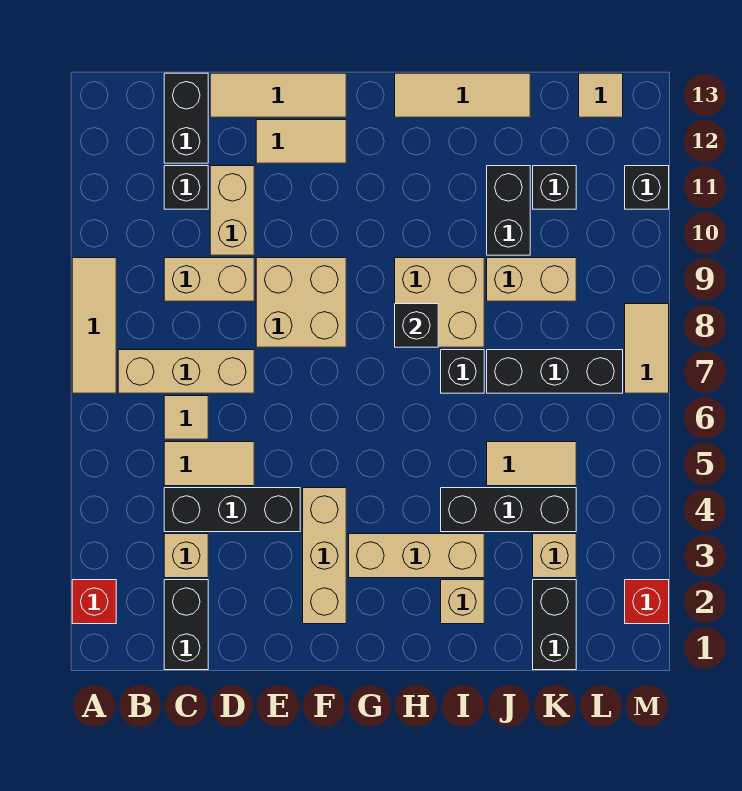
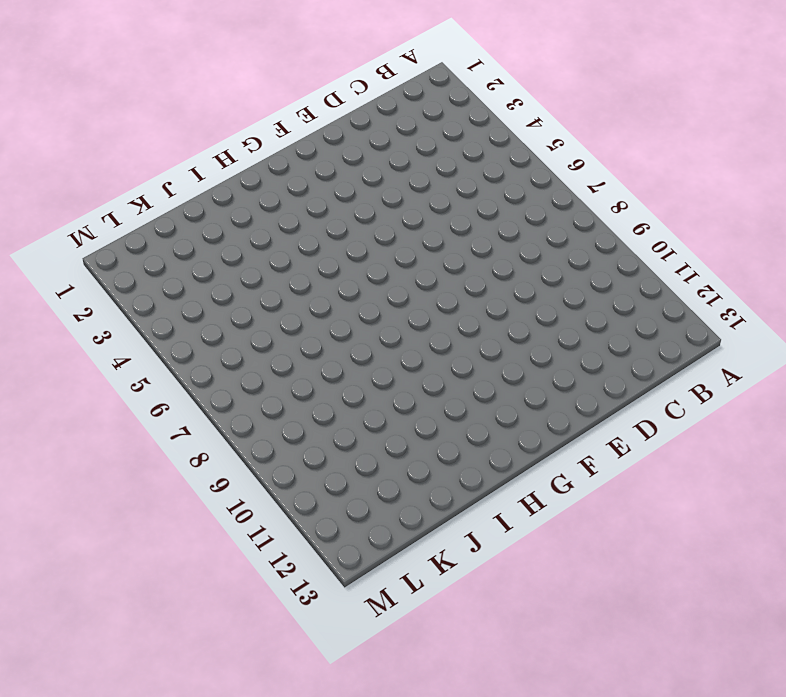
none -> red brick A2 level 1
none -> tan tile A7:A9 level 1
none -> tan brick B7:D7 level 1
none -> black brick C1:C2 level 1

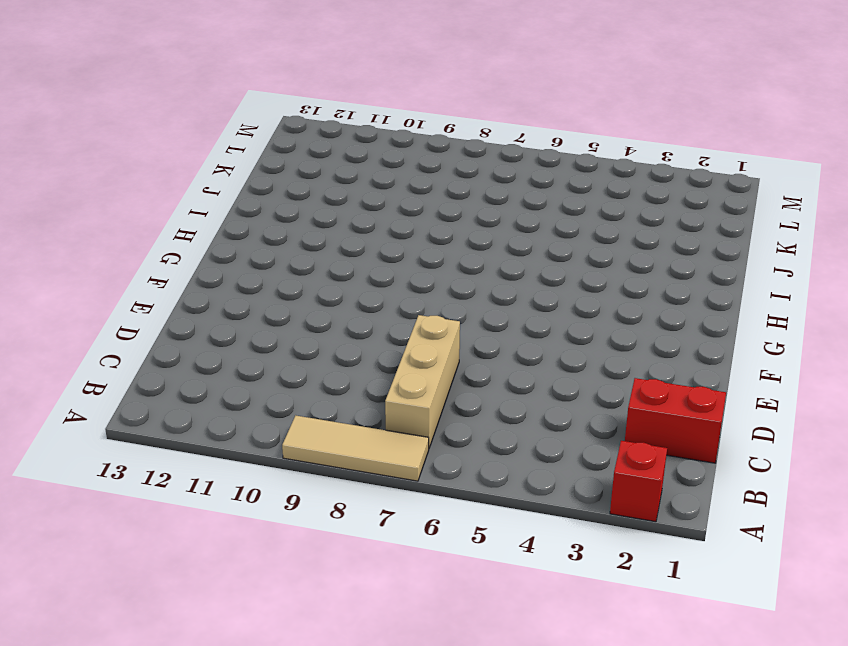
red brick C1:C2 level 1 -> black brick C1:C2 level 1
none -> tan brick C3 level 1
none -> black brick C4:E4 level 1
none -> tan tile C5:D5 level 1
none -> tan tile C6 level 1

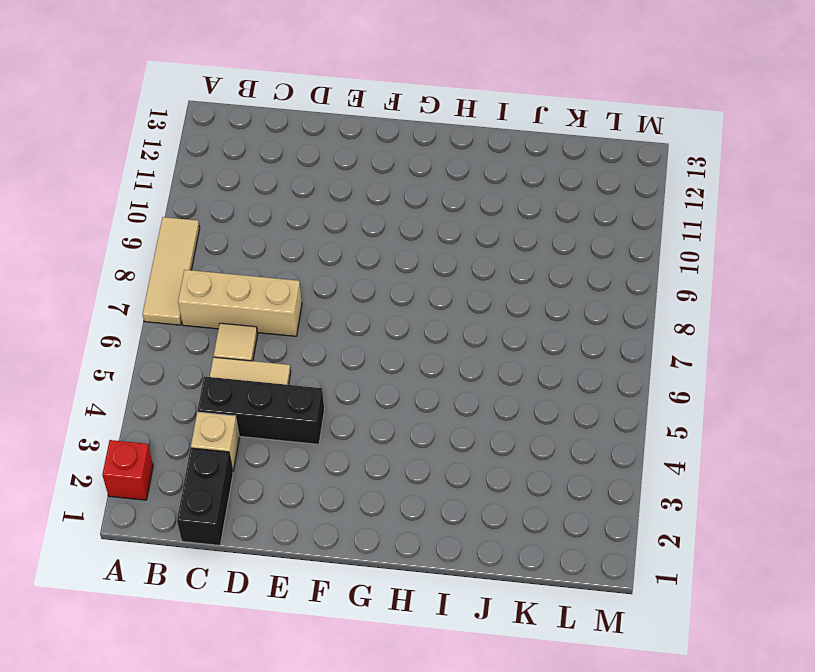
none -> tan brick C9:D9 level 1
none -> black brick C11 level 1
none -> black brick C12:C13 level 1
none -> tan brick D10:D11 level 1

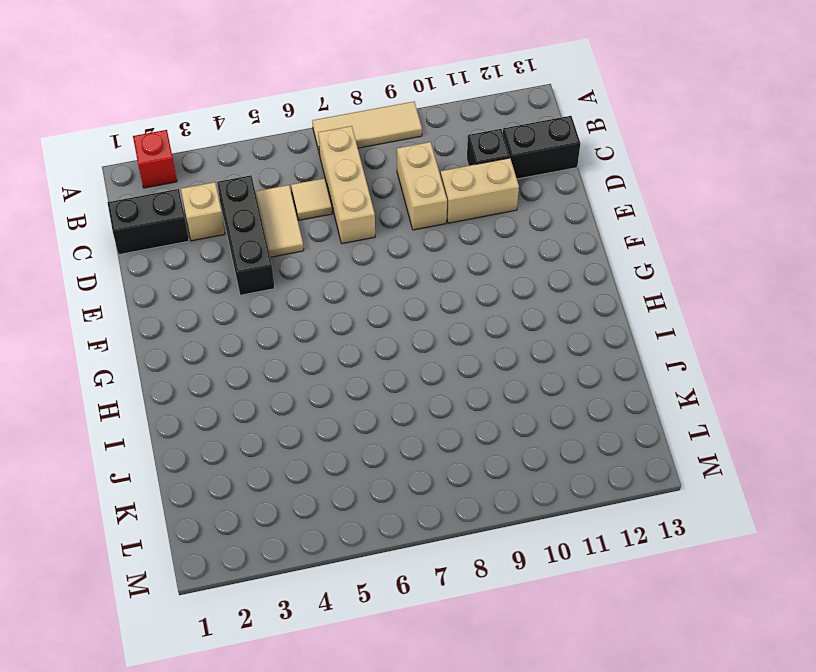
none -> tan tile D13:F13 level 1
none -> tan brick E8:F9 level 1
none -> tan tile E12:F12 level 1
none -> tan brick F2:F4 level 1

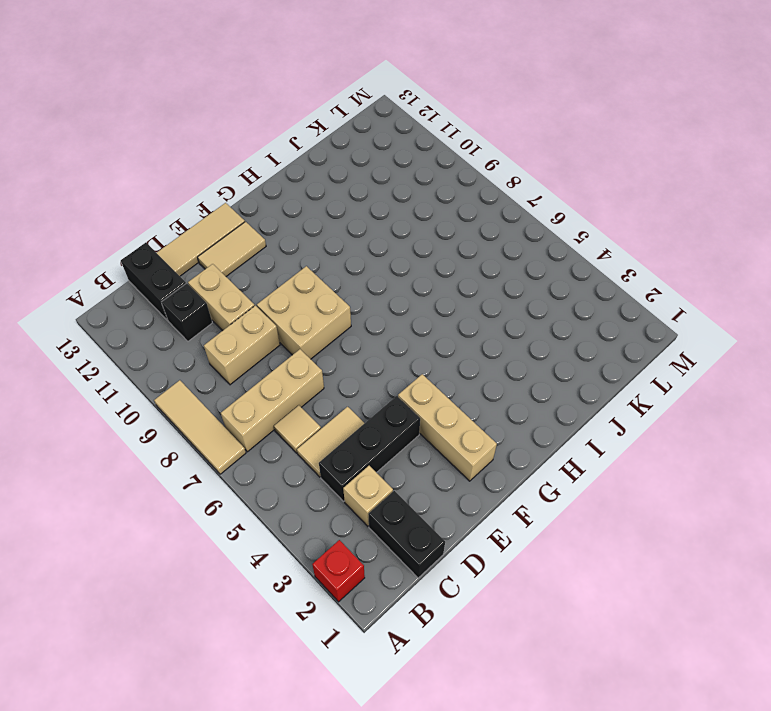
none -> tan brick G3:I3 level 1
none -> tan brick H8:I9 level 1
none -> tan tile H13:J13 level 1
none -> tan brick I2 level 1

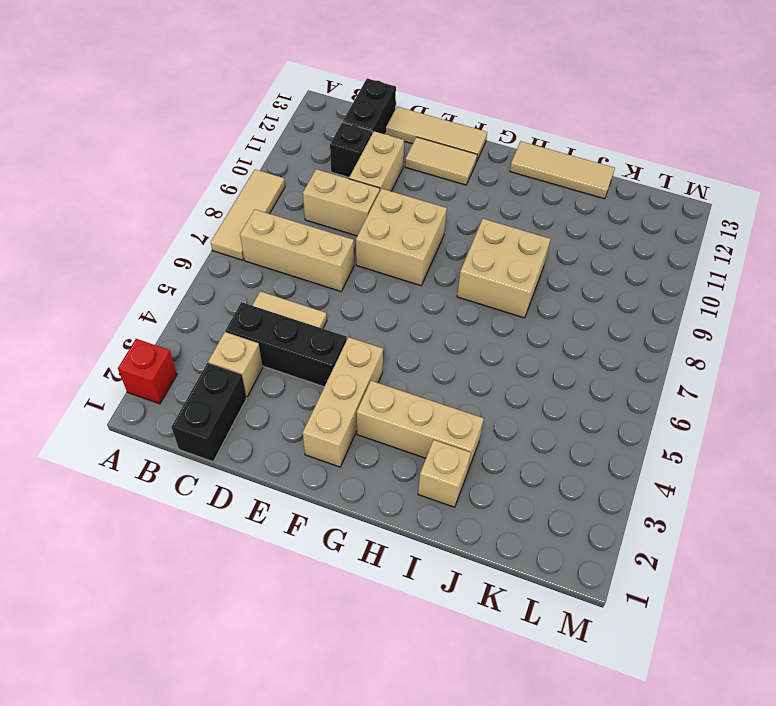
none -> tan tile C6 level 1
none -> black brick I4:K4 level 1
none -> black brick I7 level 1
none -> tan tile J5:K5 level 1

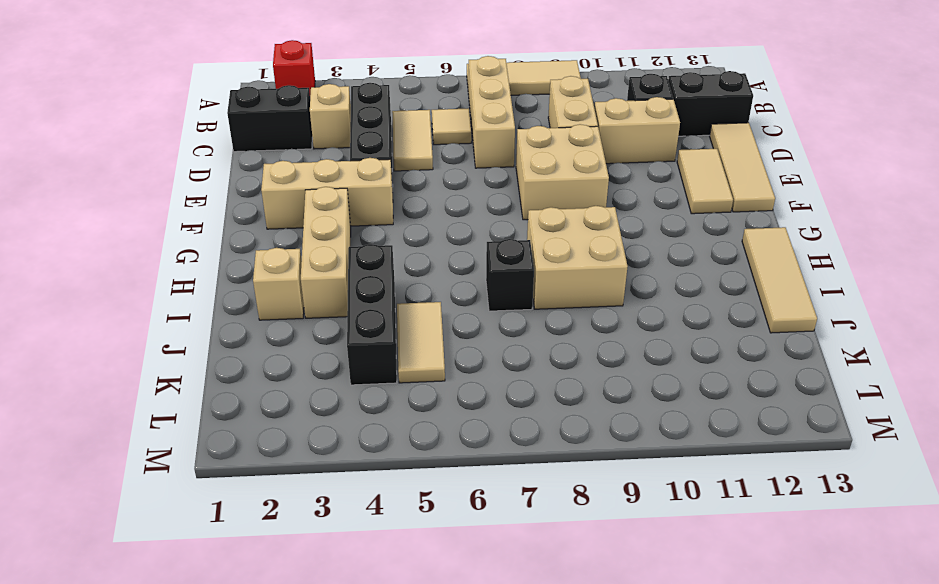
none -> black brick J7:L7 level 1
none -> tan brick J9:K9 level 1
none -> black brick J10:J11 level 1
none -> black brick K1:K2 level 1

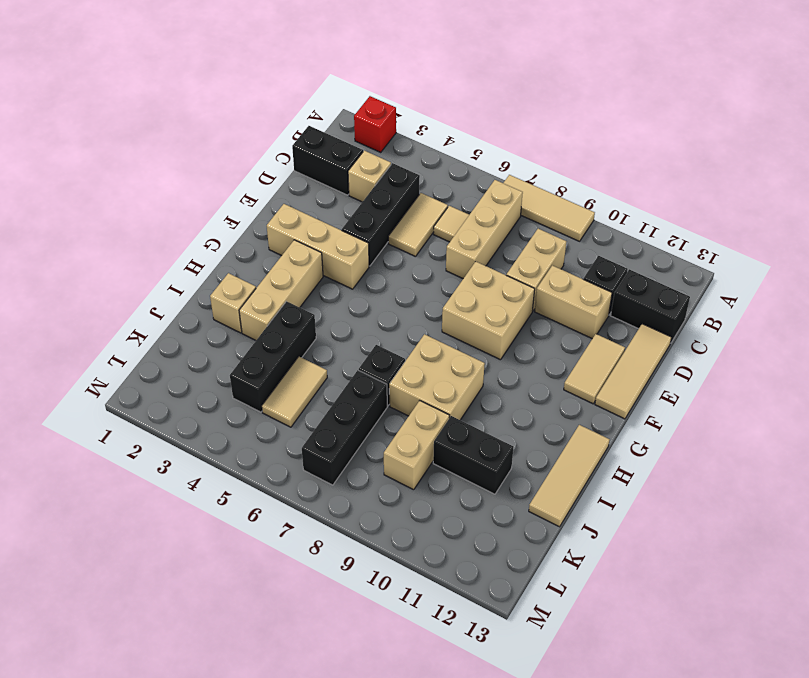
none -> black brick K1:K2 level 1
none -> tan brick K3 level 1
none -> black brick K11 level 1
none -> tan tile L13 level 1

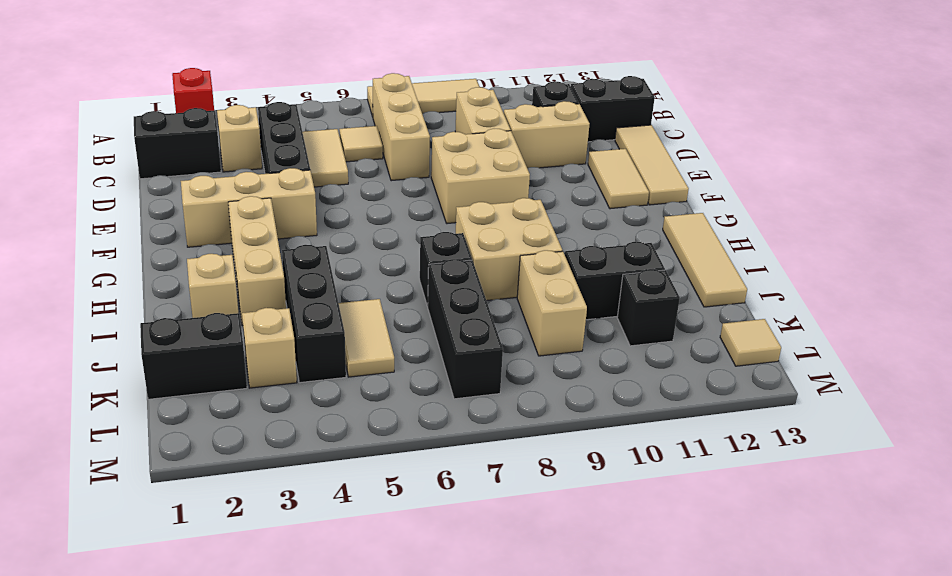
none -> red brick M2 level 1
none -> tan tile M7:M8 level 1
none -> black brick M11 level 1
none -> black brick H8 level 2

